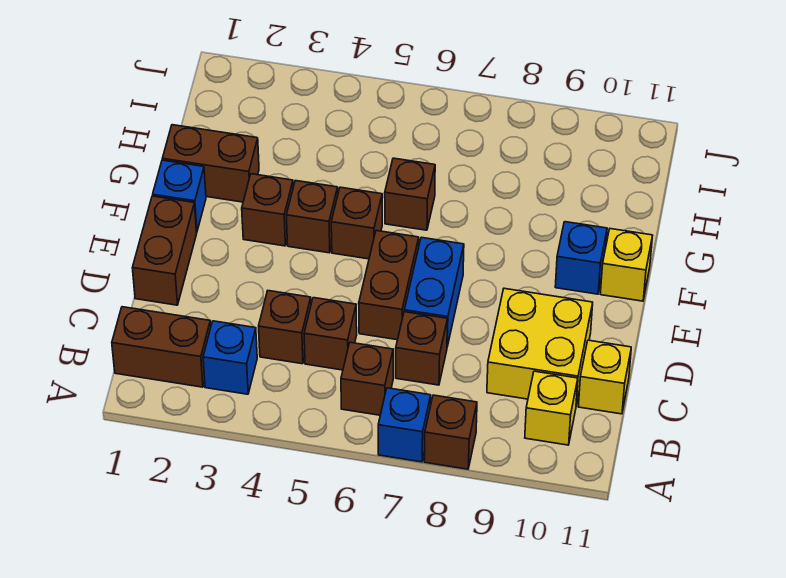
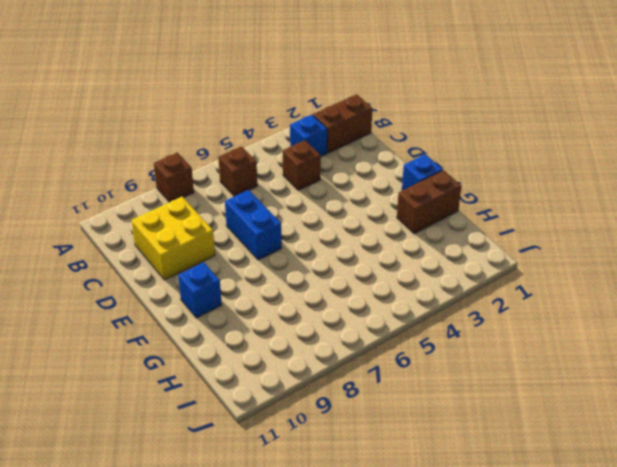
none -> blue brick A7 level 1
none -> yellow brick B10 level 1
none -> brown brick C5 level 1

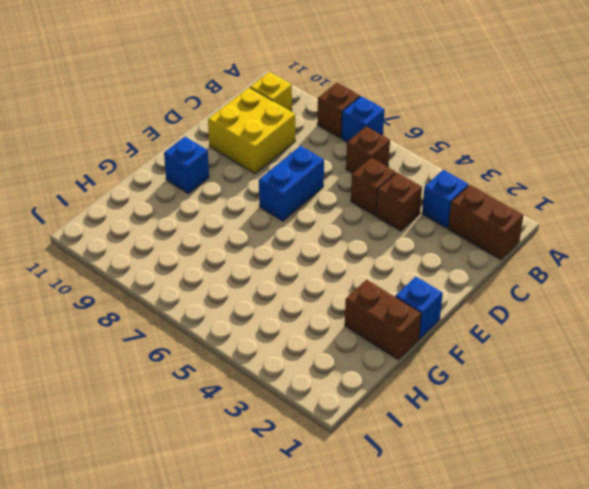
none -> brown brick C7 level 1
none -> yellow brick C11 level 1
none -> brown brick D1:E1 level 1

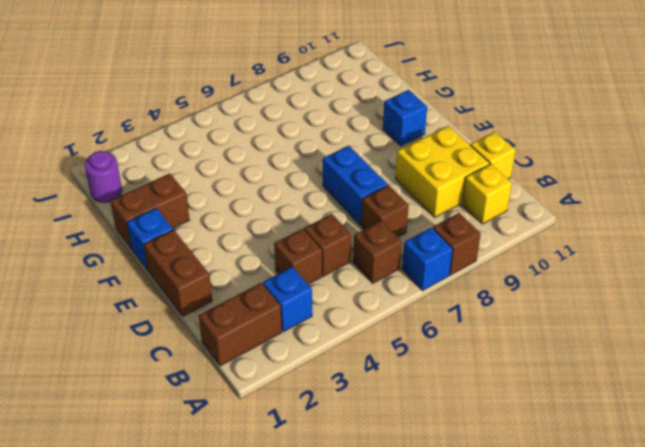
purple round brick I1 level 1 -> none
none -> brown brick D6:E6 level 1
none -> brown brick F3 level 1
none -> brown brick F4 level 1

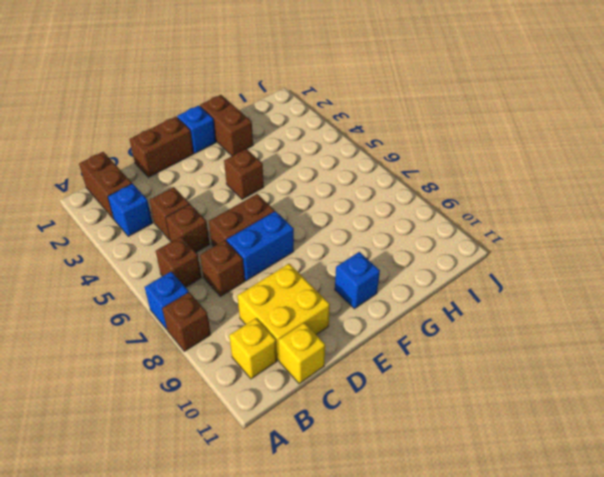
none -> brown brick F3 level 1
none -> brown brick F5 level 1
none -> yellow brick F11 level 1

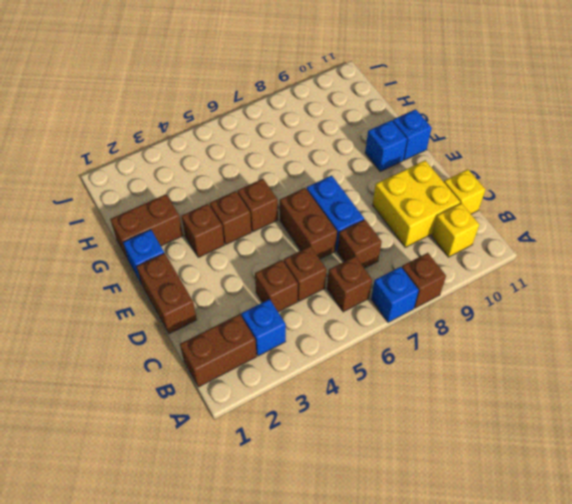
blue brick F11 level 1 -> yellow brick F11 level 1
none -> brown brick G6 level 1

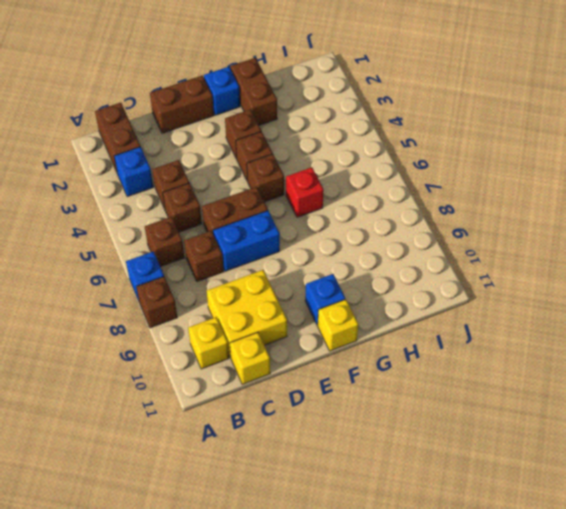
red brick G6 level 1 -> brown brick G6 level 1

